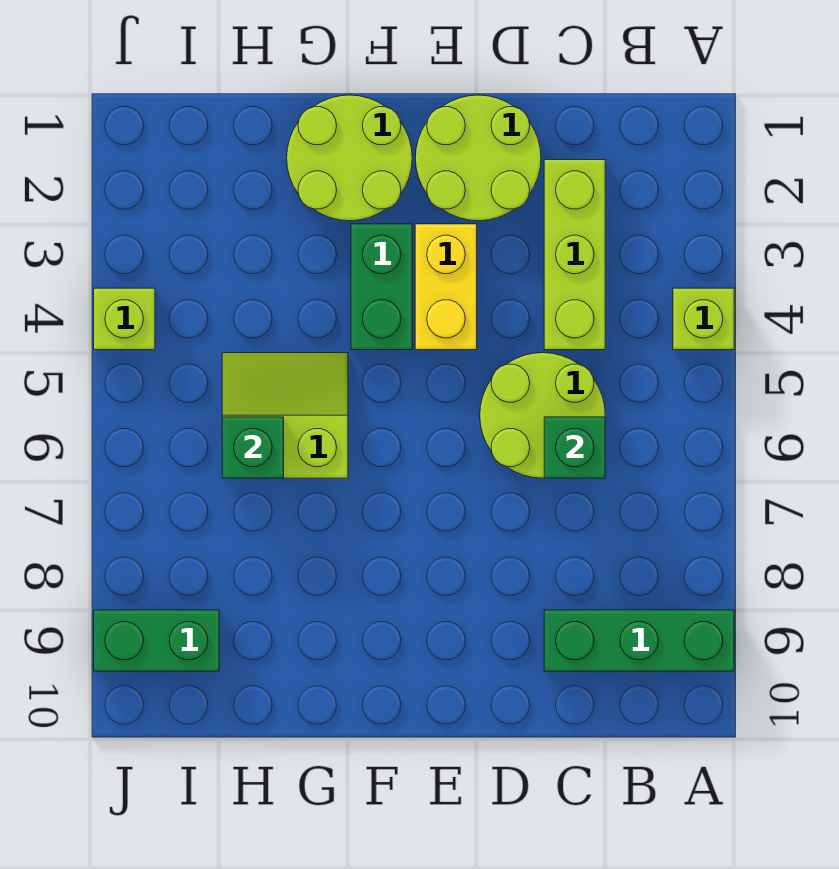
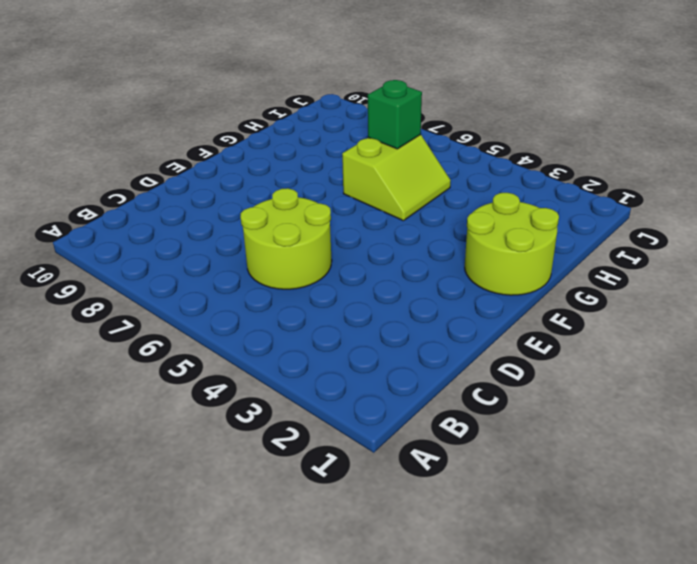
none -> lime brick A4 level 1
none -> green brick A9:C9 level 1
none -> lime brick C2:C4 level 1

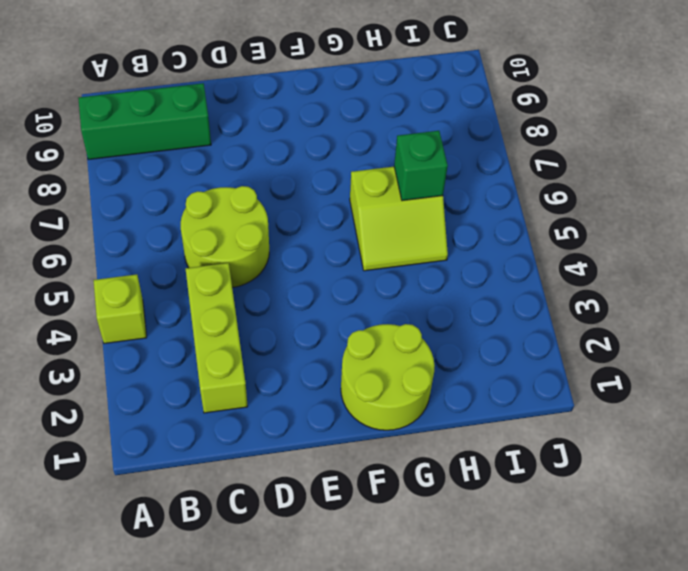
none -> lime round brick D1:E2 level 1
none -> yellow brick E3:E4 level 1
none -> green brick F3:F4 level 1

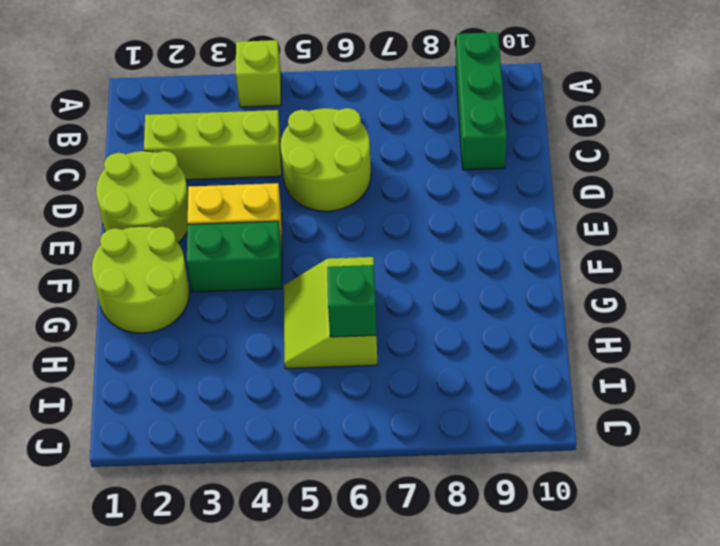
none -> green brick I9:J9 level 1
none -> lime brick J4 level 1
none -> green brick C6 level 2

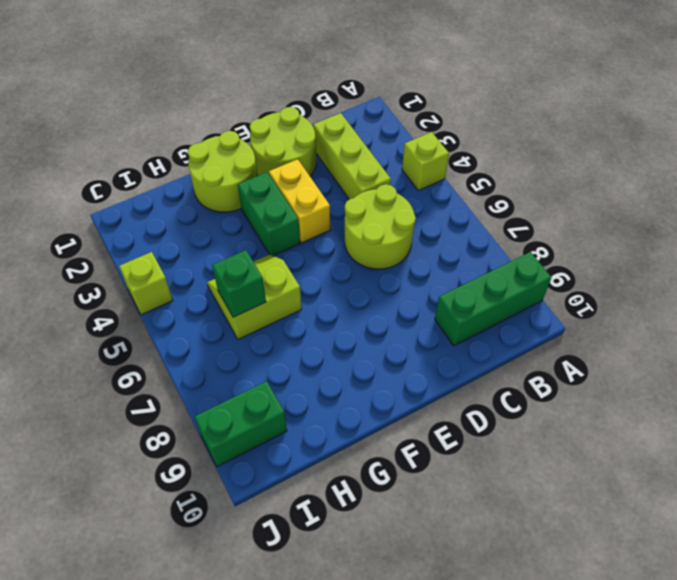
none -> green brick C6 level 2

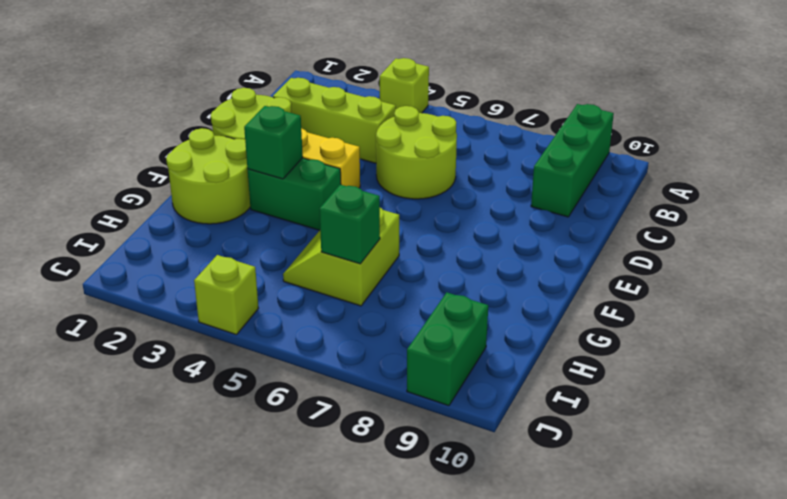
green brick F3 level 2 -> green brick C6 level 2

